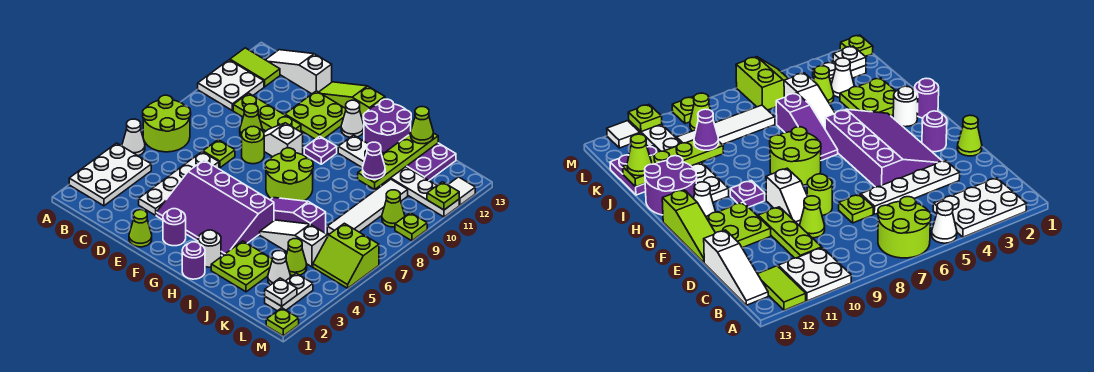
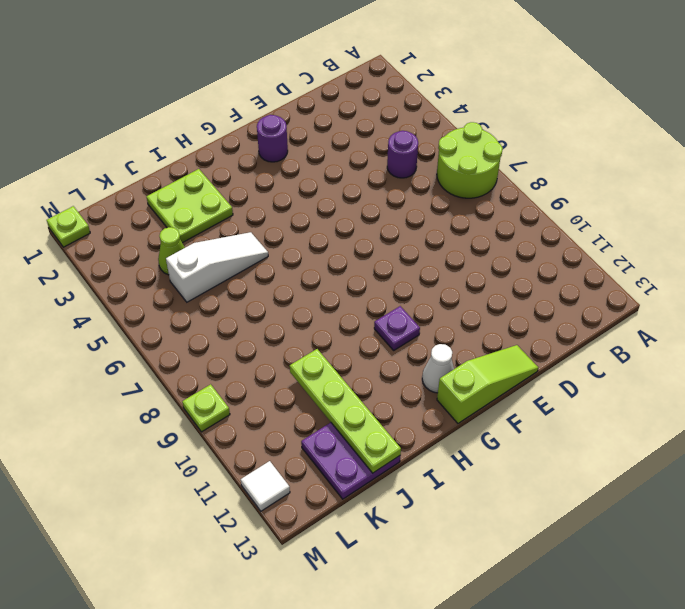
purple round brick C5 level 1 -> purple round brick H1 level 1
none -> white plate A2:B4 level 1
none -> white cone A5 level 1
none -> white plate A10:B11 level 1
none -> lime tile A12:B12 level 1

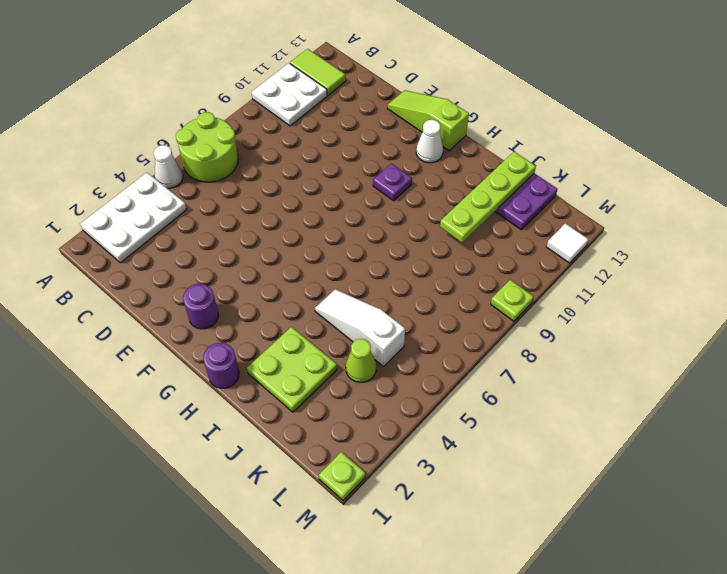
none -> white slope B13:D13 level 1 top D
none -> lime plate C10:E10 level 1
none -> white plate D3:D6 level 1
none -> lime plate D7 level 1

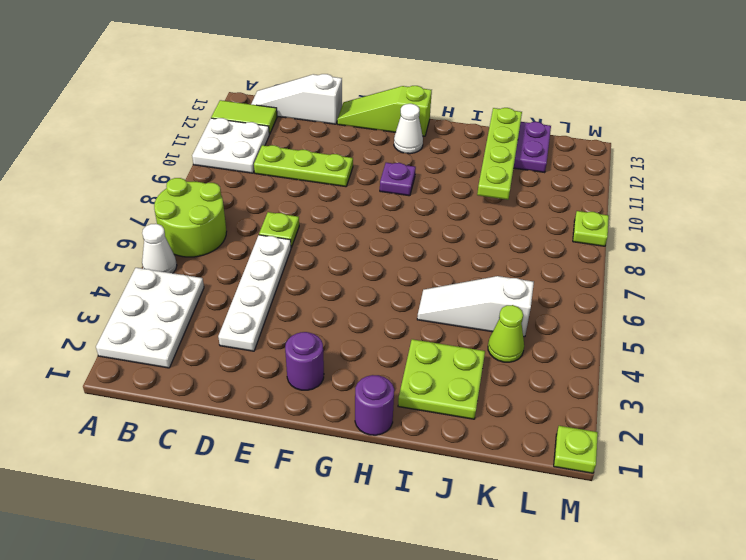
none -> lime cone D9 level 1
none -> lime cone E1 level 1
none -> purple slope E3:H5 level 1 top 5
none -> lime round brick E8 level 1

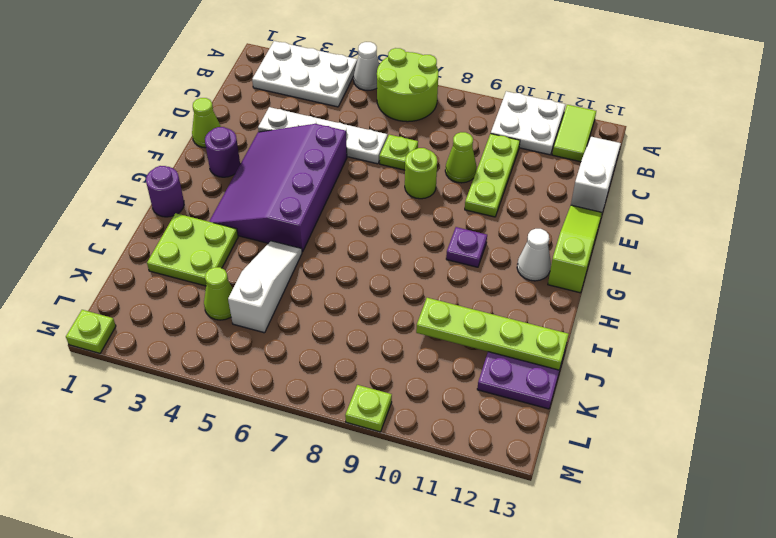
none -> white slope E9:F9 level 1 top F
none -> lime plate E11:F12 level 1
none -> lime round brick G7:H8 level 1
none -> white round brick H2 level 1

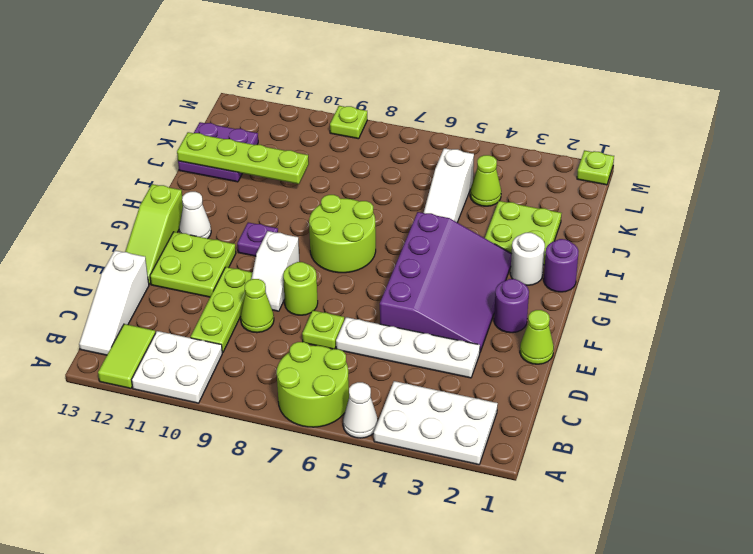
none -> purple slope H6:J6 level 1 top J
none -> white plate H11:M11 level 1
none -> purple round brick H12:I13 level 1
none -> white cone K3 level 1

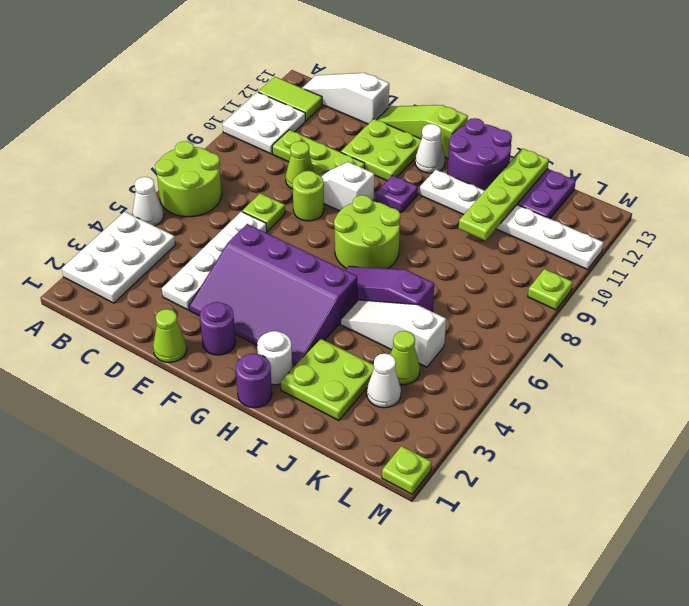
none -> white tile K7:K10 level 1
none -> white plate L2:L3 level 1
none -> lime slope L5:M6 level 1 top 6
none -> lime cone L9 level 1

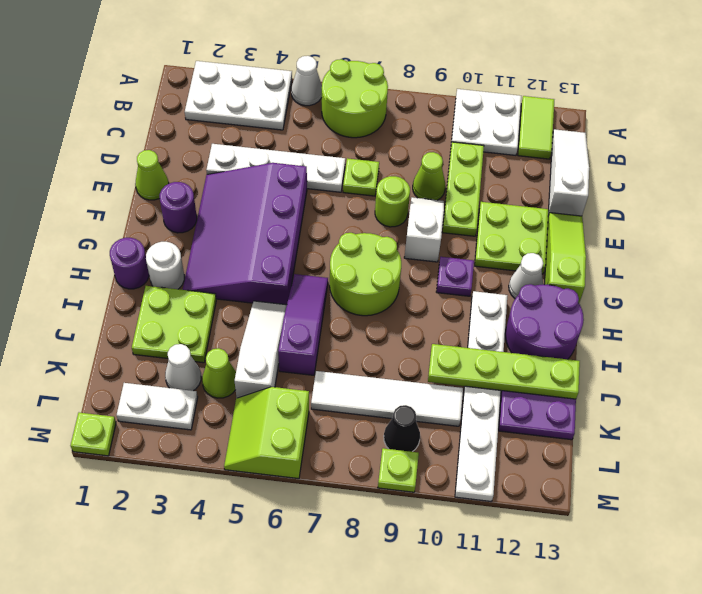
black cone L9 level 1 -> lime cone L9 level 1
none -> white tile M12 level 1
none -> white plate L2 level 2
none -> lime plate M11 level 2
none -> purple cone J10 level 3

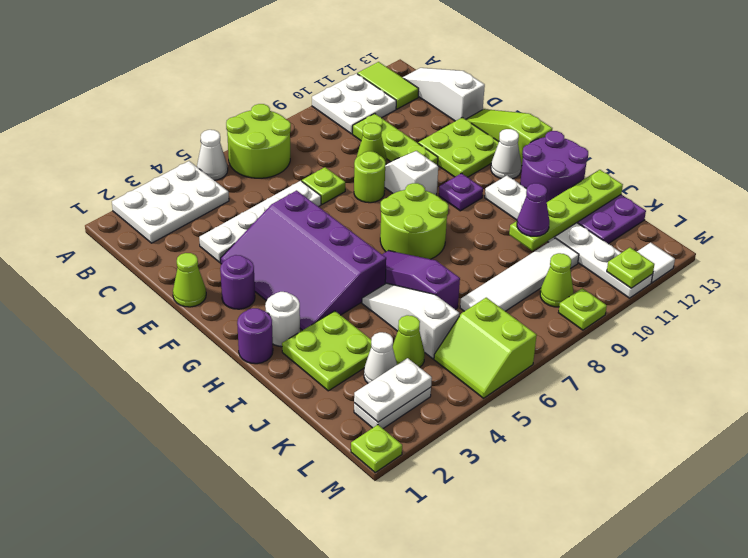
white plate L2:L3 level 2 -> white plate L2 level 2
none -> lime cone J13 level 3

